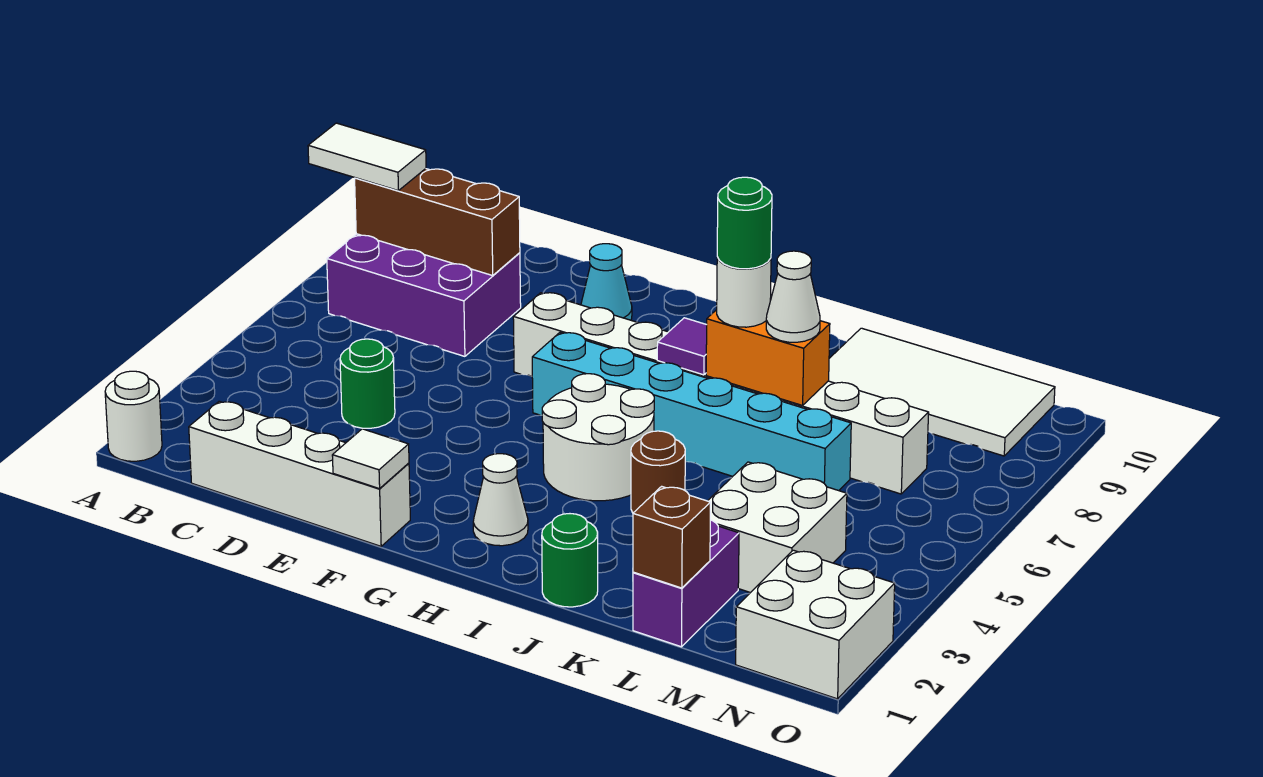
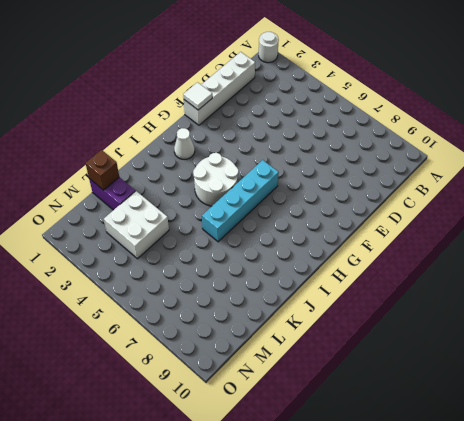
cyan brick G6:J6 level 1 -> cyan brick G6:L6 level 1
none -> purple brick B7:D8 level 1
none -> green round brick D4 level 1
none -> white brick F7:M7 level 1

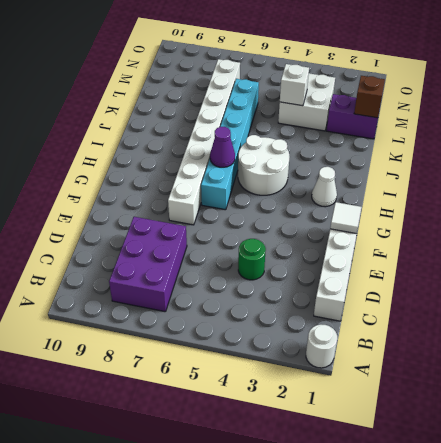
purple cone H6 level 2 -> none
white brick L4 level 2 -> none
none -> cyan cone F9 level 1
none -> green round brick J1 level 1
none -> brown round brick J4 level 1

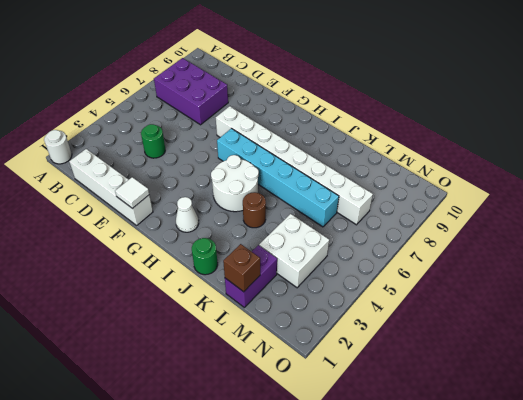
none -> cyan cone F9 level 1
none -> white tile K9:N10 level 1
none -> white brick N1:O2 level 1

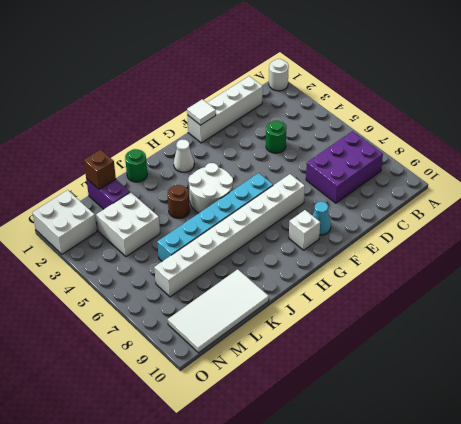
white brick G9 level 1 -> none
none -> brown brick B8:D8 level 2
none -> purple tile I7 level 2
none -> orange brick J7:K7 level 2

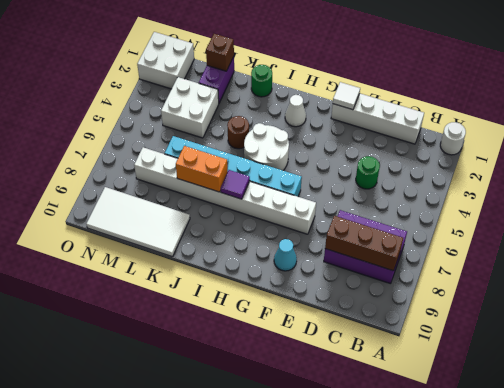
none -> white tile A8:B8 level 3
none -> white round brick J7 level 3
none -> white cone K7 level 3

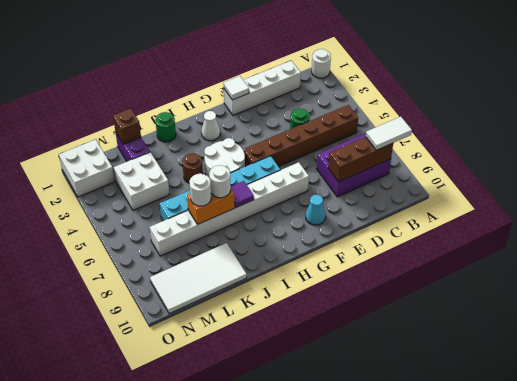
brown brick B5:G5 level 1 -> none
white round brick K7 level 3 -> white cone K7 level 3
none -> green round brick J7 level 4

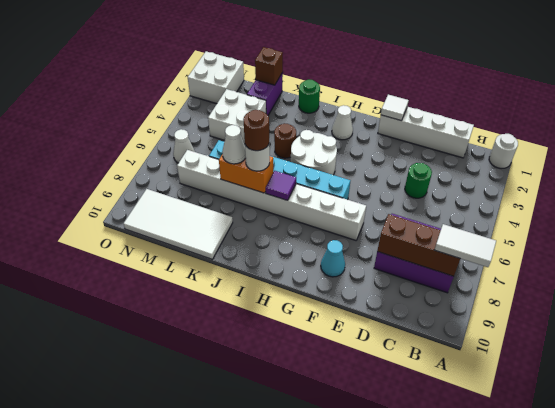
brown round brick J7 level 4 -> green round brick J7 level 4
white cone N6 level 1 -> none

